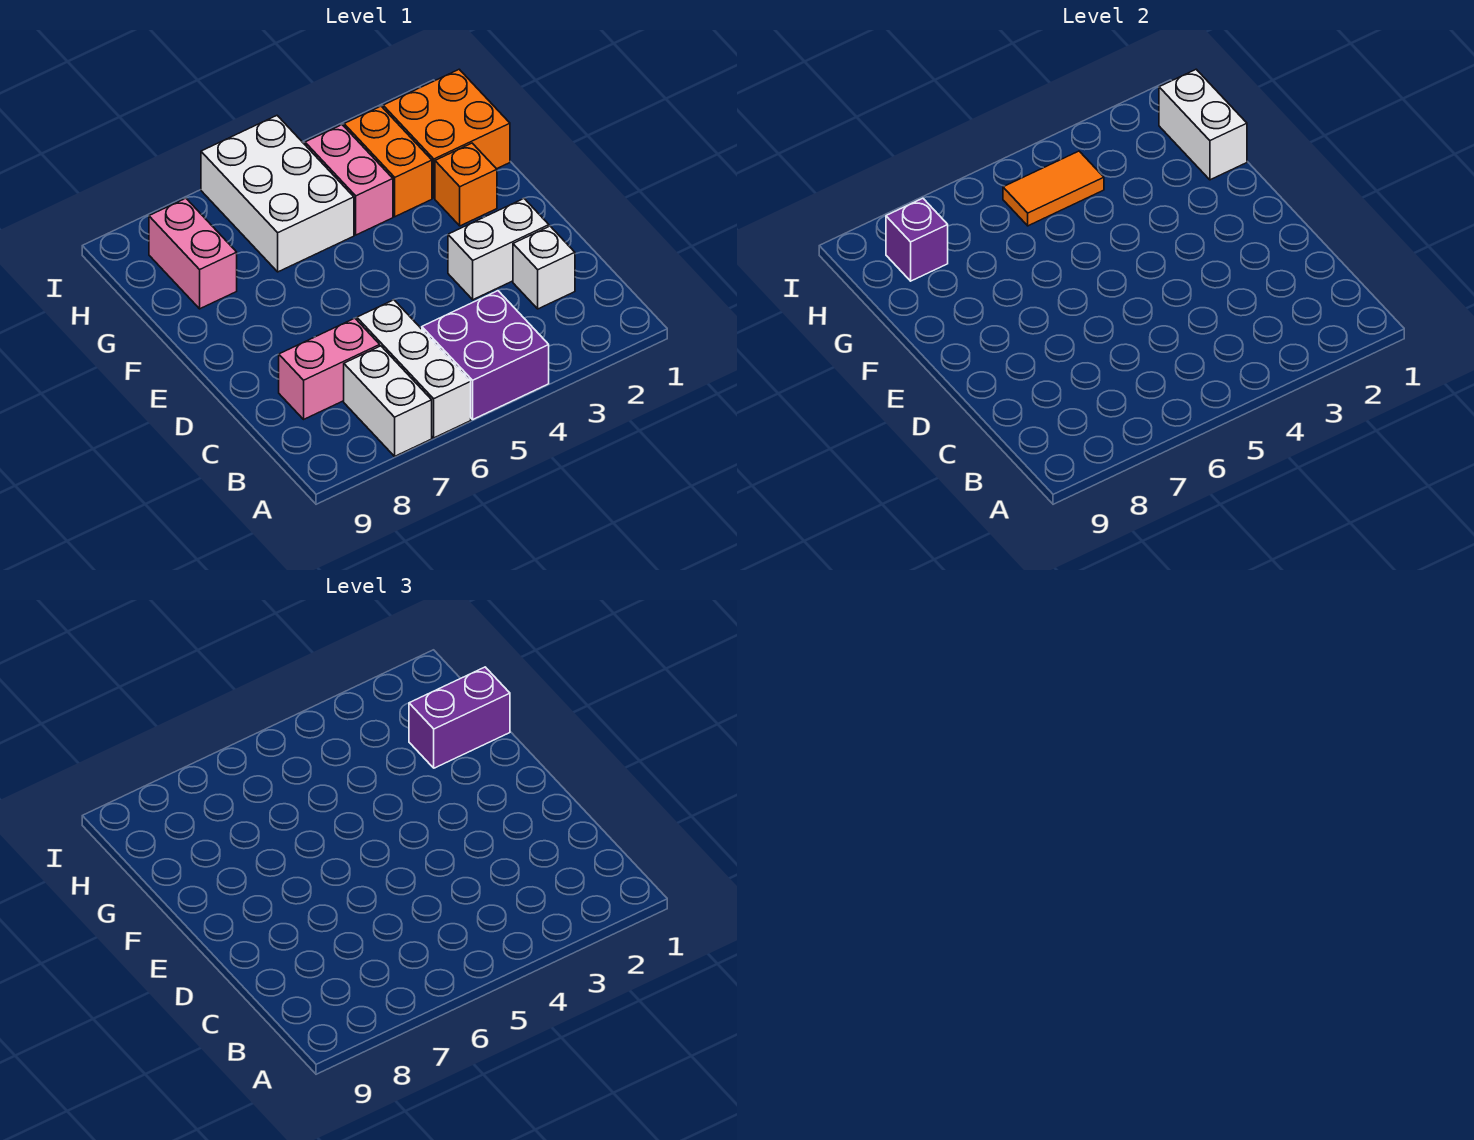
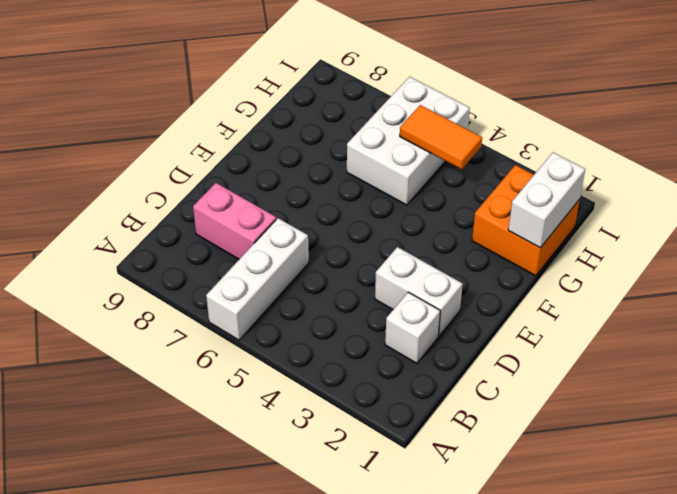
none -> purple brick A4:B5 level 1
none -> white brick A7:B7 level 1
none -> orange brick F2 level 1

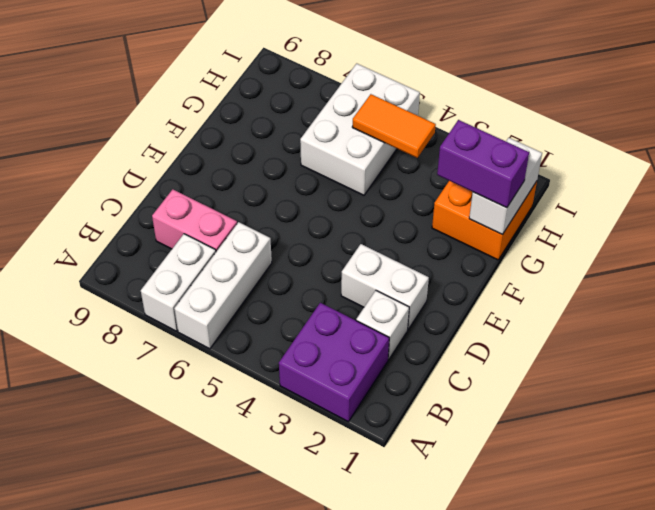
purple brick A2:B3 level 1 -> purple brick A4:B5 level 1
none -> orange brick F2 level 1
none -> orange brick G3:H3 level 1
none -> pink brick G4:H4 level 1

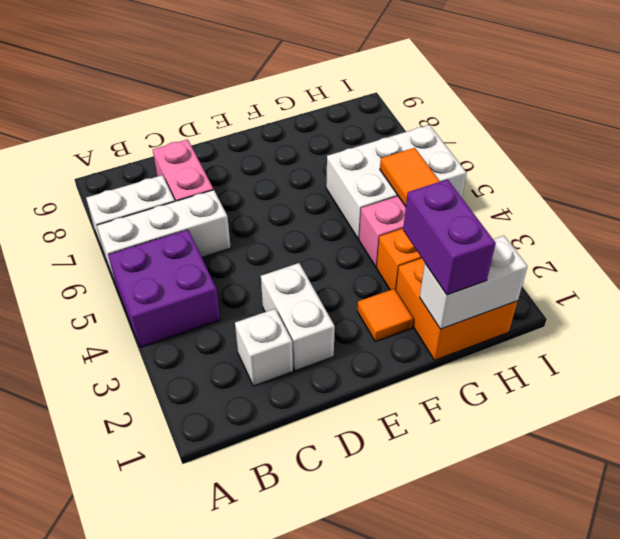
orange tile F2 level 1 -> orange brick F2 level 1
none -> pink brick G8:H8 level 1
none -> purple brick H8 level 2

